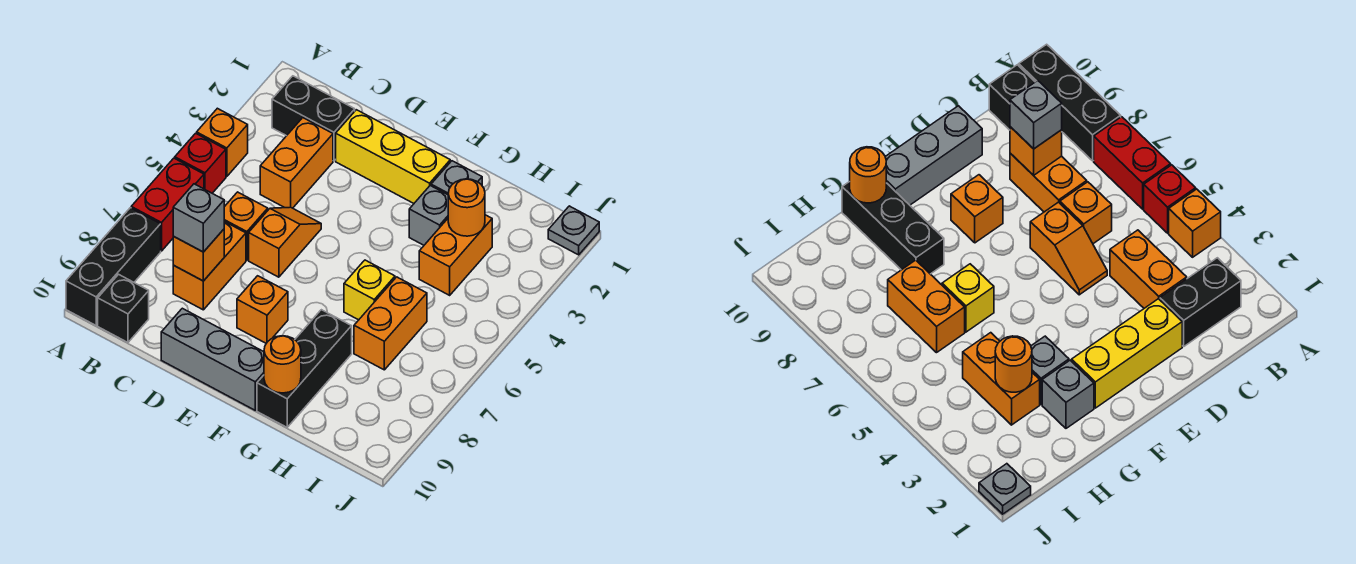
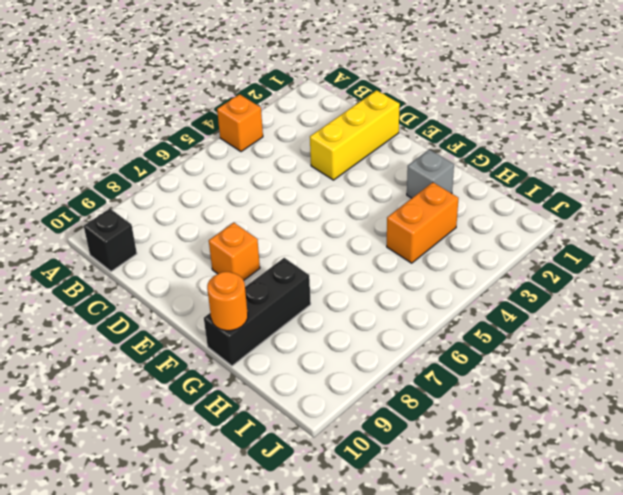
yellow brick D1:D3 level 1 -> yellow brick D2:F2 level 1
none -> red brick A5 level 1
none -> red brick A6:A7 level 1
none -> black brick A8:A10 level 1

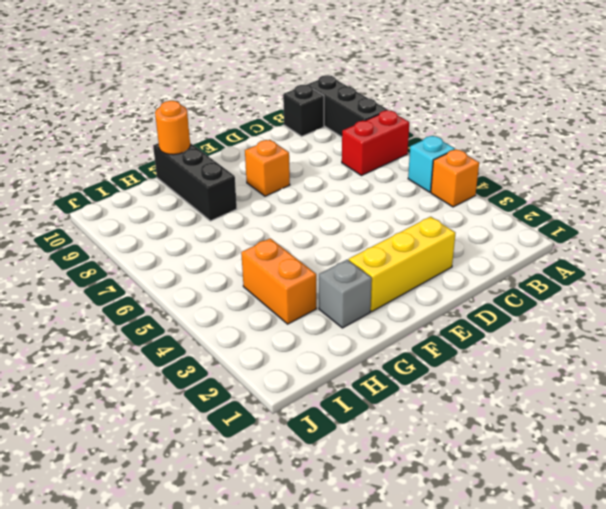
cyan brick A5 level 1 -> red brick A5 level 1
red brick A7:B7 level 1 -> red brick A6:A7 level 1
none -> black brick B2:C2 level 1
none -> orange brick C3:C4 level 1
none -> orange brick C6 level 1

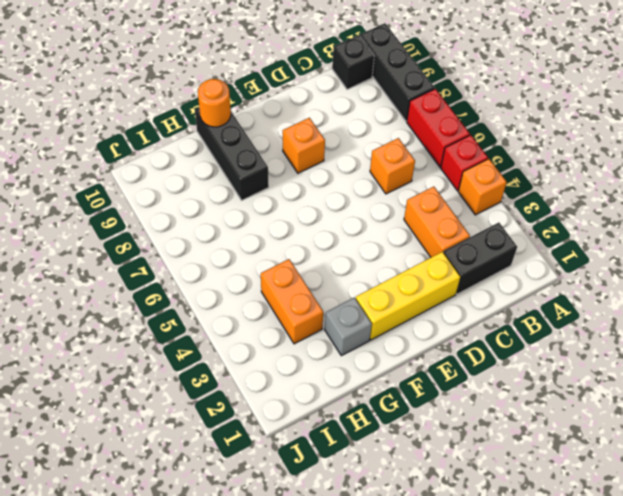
none -> orange brick C7:C8 level 1
none -> orange slope D5:D6 level 1 top 6
none -> grey brick D10:F10 level 1

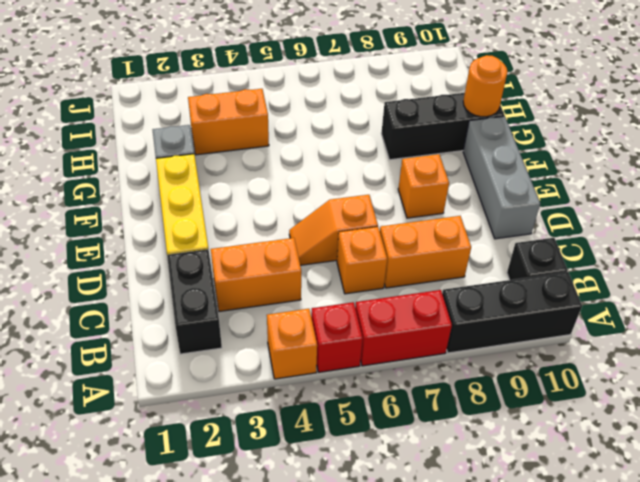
none -> grey brick G3 level 1
none -> yellow brick G6 level 1
none -> orange brick H6:H7 level 1

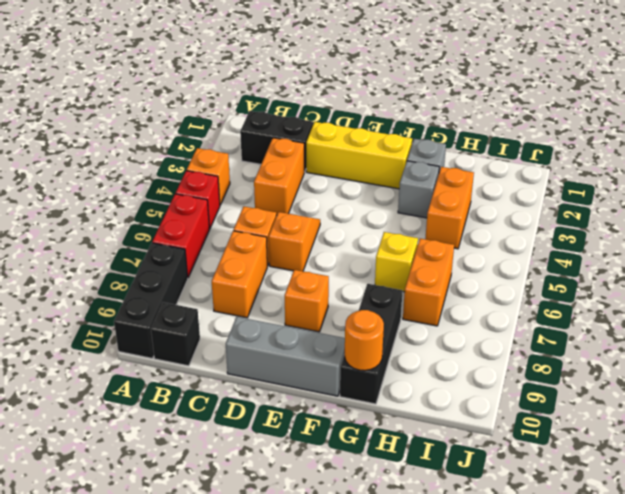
none -> grey plate J1 level 1
none -> orange brick C8 level 2
none -> orange round brick H3 level 2

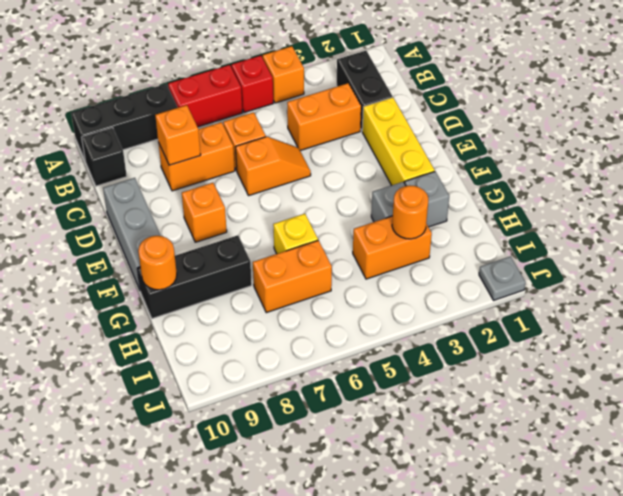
none -> grey brick C8 level 3

